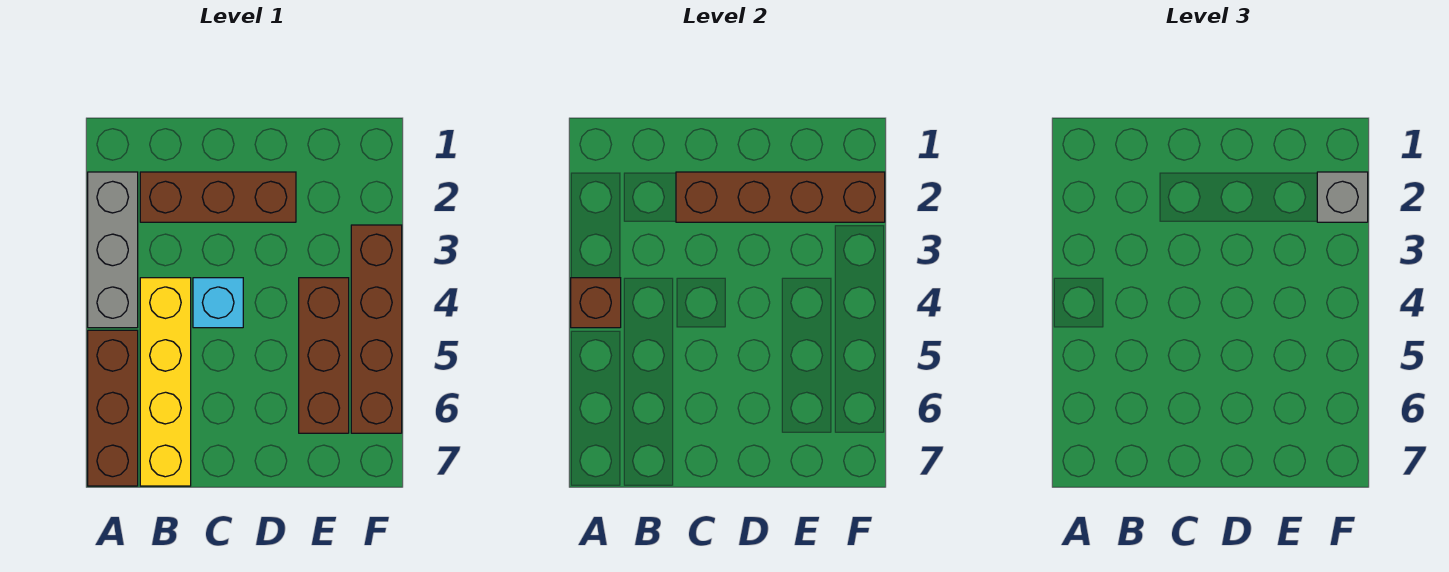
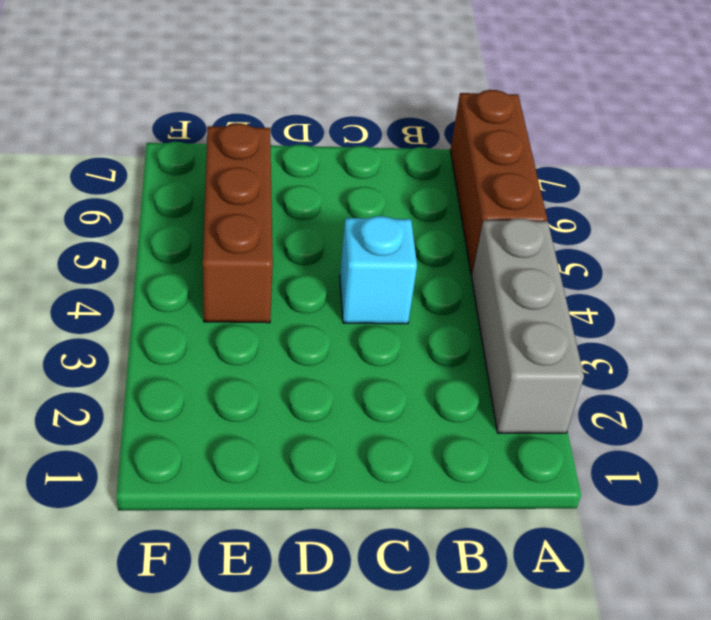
none -> brown brick B2:D2 level 1
none -> yellow brick B4:B7 level 1

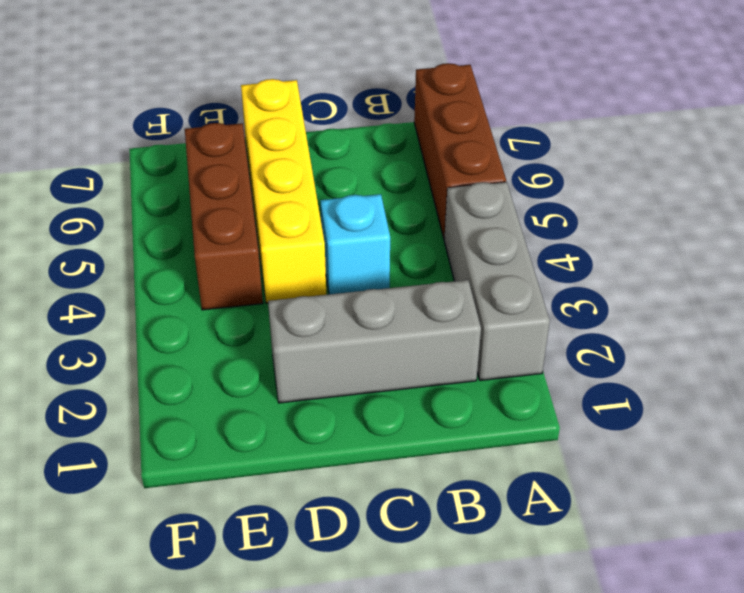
grey brick B2:D2 level 1 -> brown brick B2:D2 level 1
yellow brick D4:D7 level 1 -> yellow brick B4:B7 level 1
none -> brown brick F3:F6 level 1
none -> brown brick A4 level 2

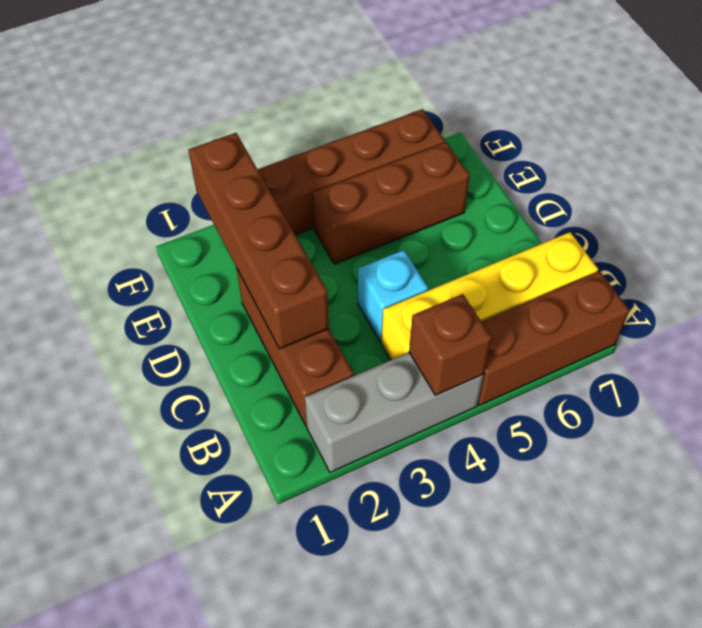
none -> grey brick F2 level 3

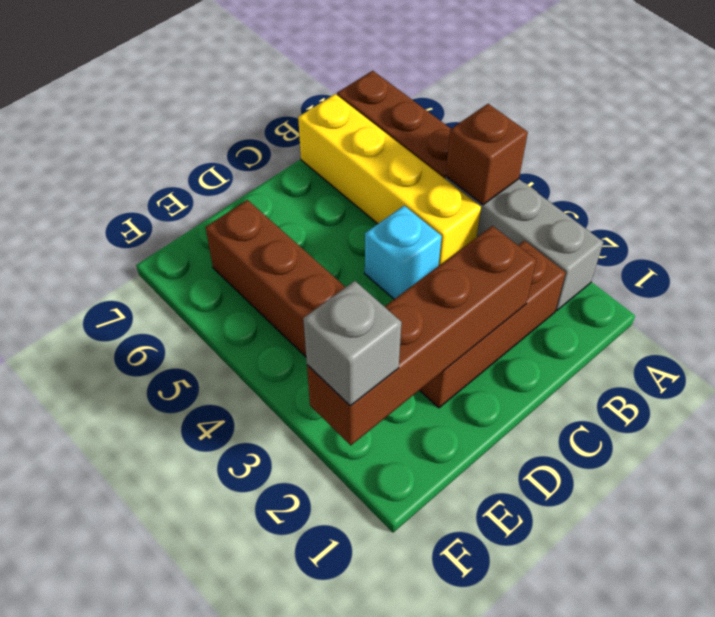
none -> brown brick F3:F6 level 1

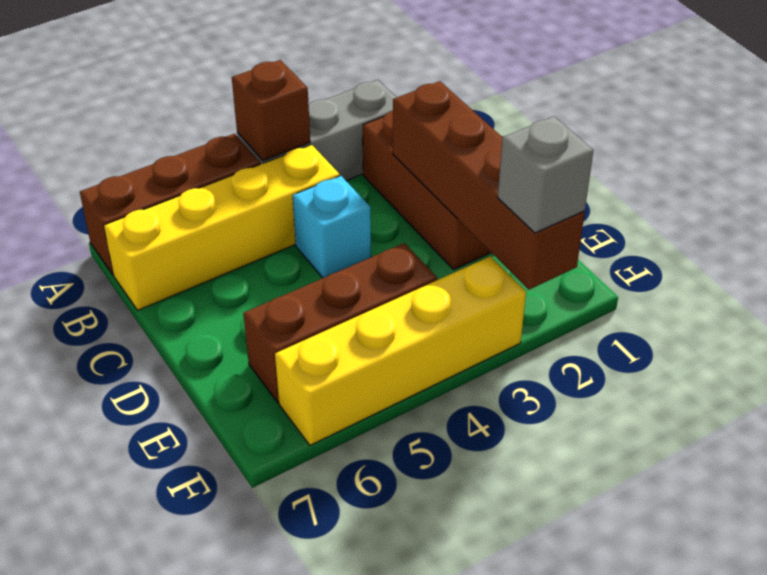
yellow brick F3:F6 level 1 -> brown brick F3:F6 level 1

